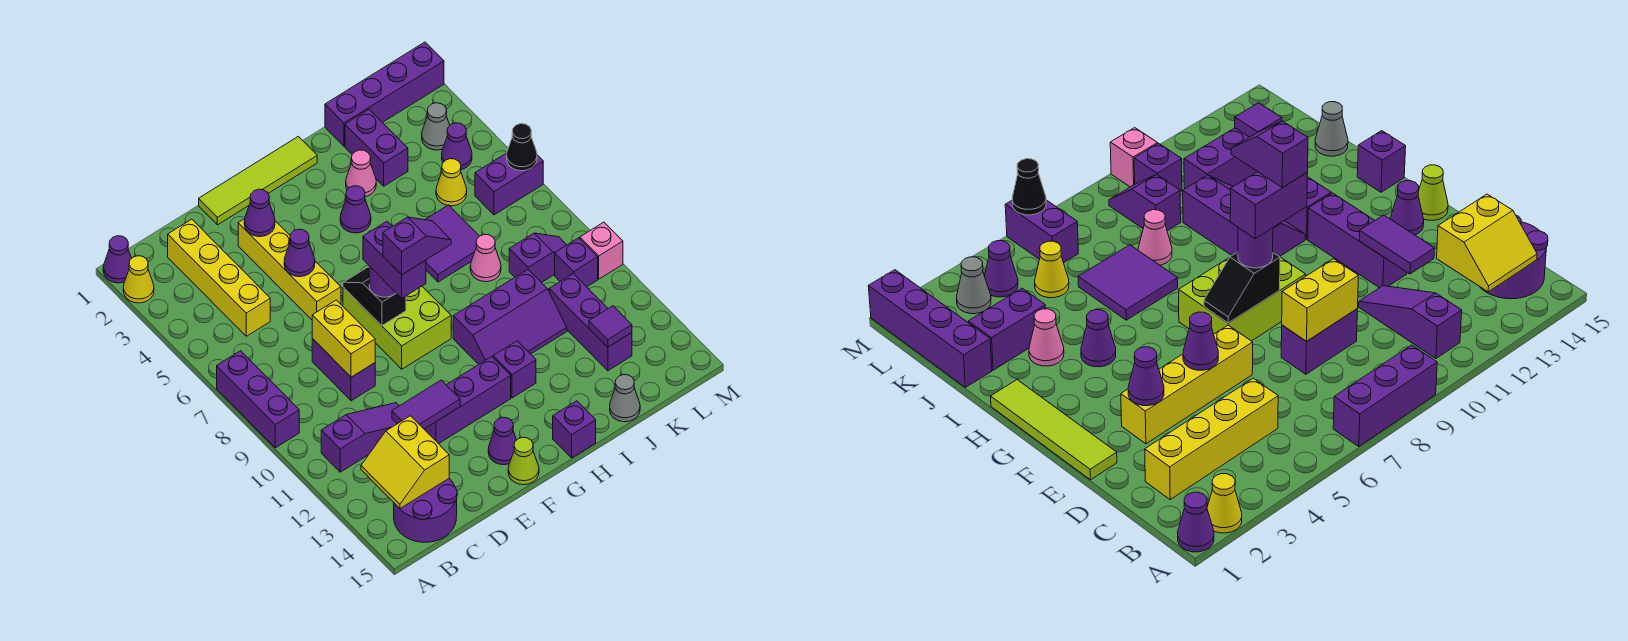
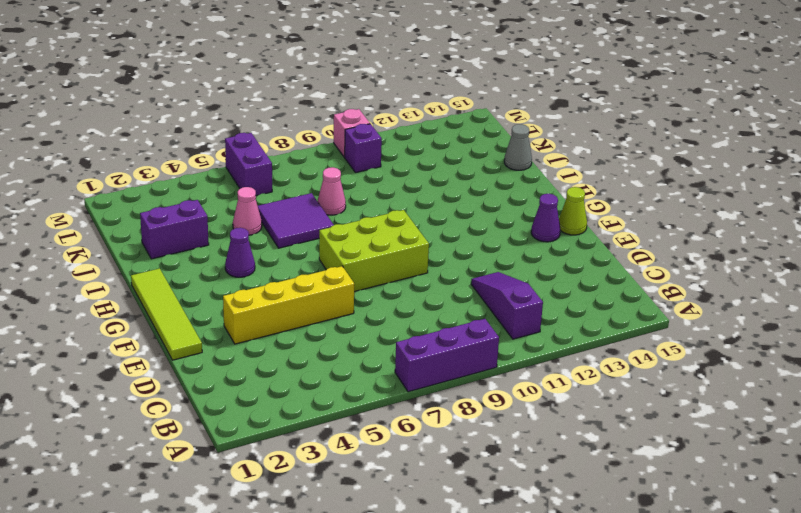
pink cone J5 level 1 -> pink cone I3 level 1
none -> purple cone A1 level 1
none -> yellow cone A2 level 1
none -> purple round brick B14:C15 level 1
none -> yellow brick C2:C5 level 1

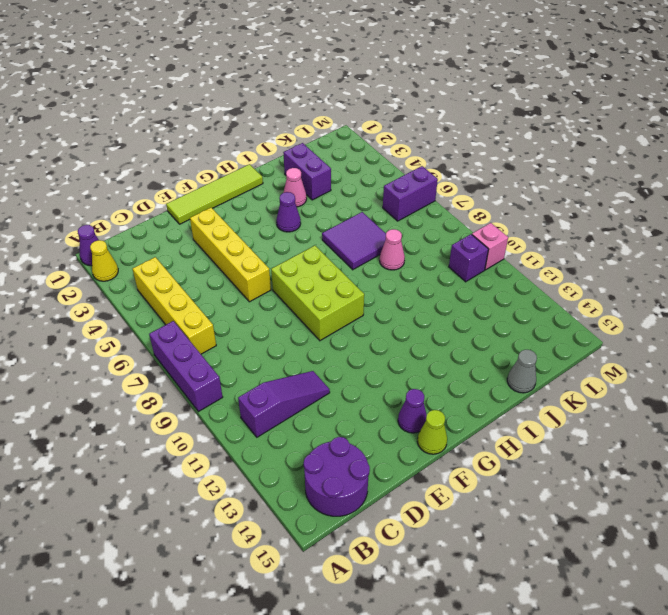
yellow brick B4:B7 level 1 -> yellow brick C2:C5 level 1
none -> purple brick D8:D9 level 1
none -> purple brick E12:G12 level 1
none -> purple slope H10:J11 level 1 top 10
none -> purple brick H12 level 1

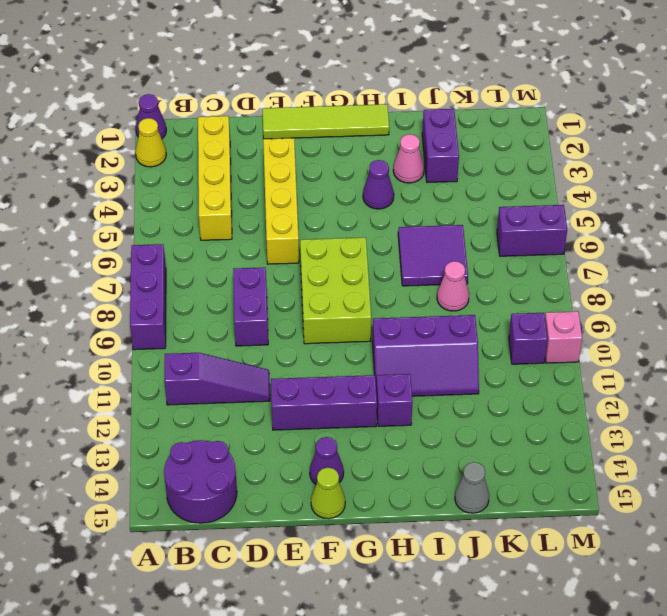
none -> purple brick H15 level 1
none -> purple brick J1:M1 level 1
none -> yellow cone K5 level 1
none -> purple slope K9:L9 level 1 top K

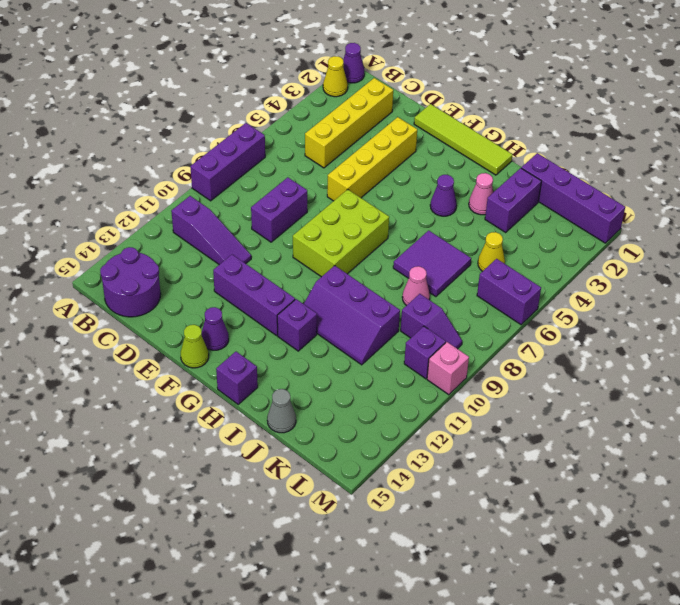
none -> purple brick K11:K13 level 1
none -> grey cone L3 level 1
none -> purple cone L4 level 1
none -> yellow slope B13:C14 level 2 top C

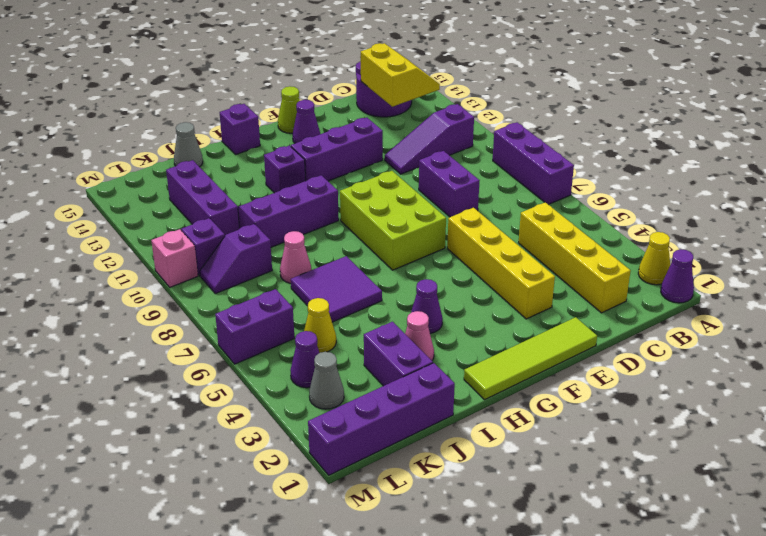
none -> yellow brick D8:D9 level 2
none -> purple tile D12:E12 level 2
none -> purple cone E3 level 2
none -> purple cone E5 level 2

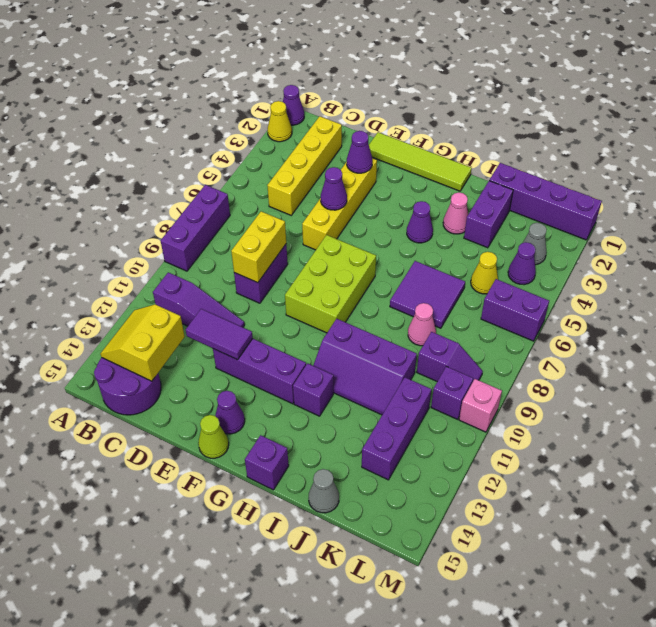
none -> black slope F7:F8 level 2 top 8
none -> purple tile K13 level 2
none -> black cone M6 level 2
none -> purple round brick F8 level 3

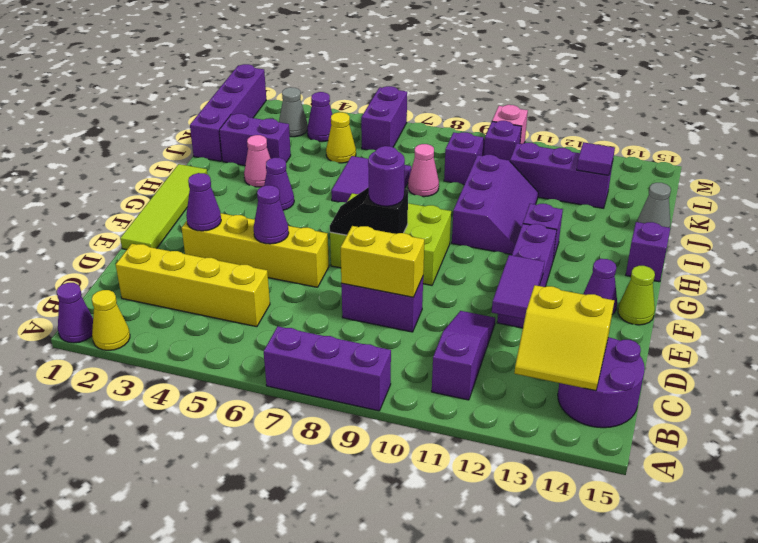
none -> black cone M6 level 2
none -> purple brick F8:F9 level 4
none -> purple slope F9:G9 level 5 top F

